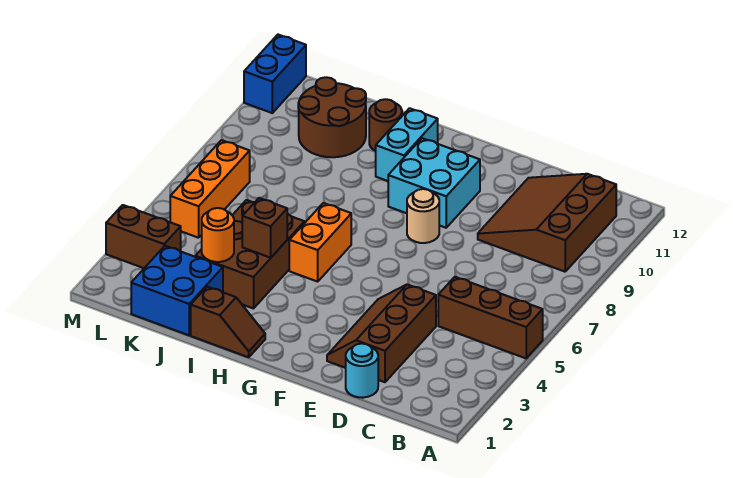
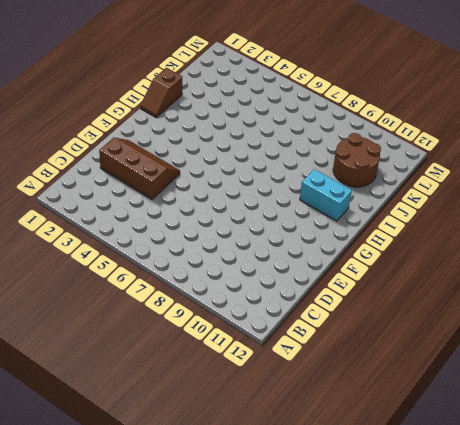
none -> brown brick A5:C5 level 1
none -> brown slope B9:D11 level 1 top B
none -> cyan round brick D1 level 1

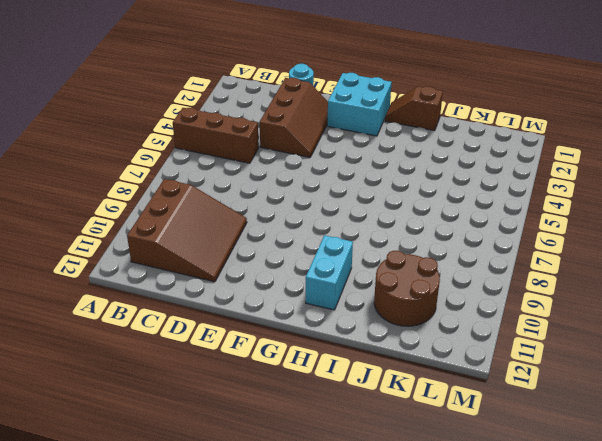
cyan brick F1:G2 level 1 -> cyan brick F9:G10 level 1
none -> tan round brick F8 level 1
none -> orange brick H5:H6 level 1
none -> brown brick I3:J5 level 1

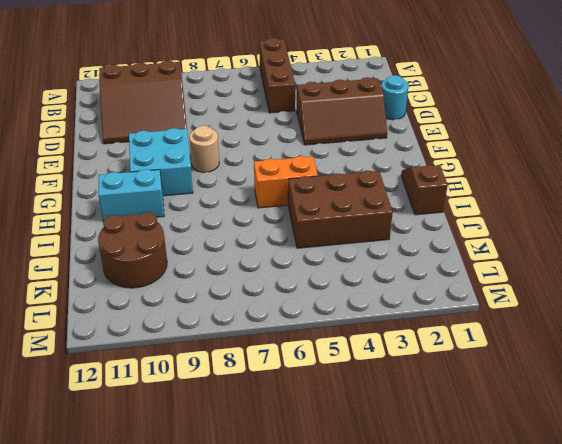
none -> brown round brick I11 level 1
none -> blue brick J1:K2 level 1
none -> brown brick L3:M3 level 1

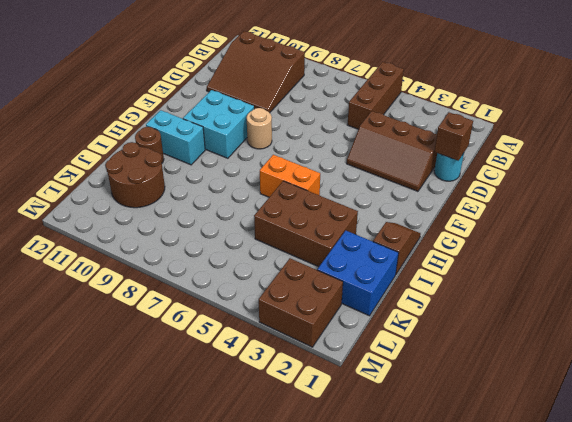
brown brick D1 level 2 -> brown brick I4 level 2
brown brick L2:M3 level 1 -> brown brick L3:M3 level 1
none -> orange brick L5:L7 level 1
none -> blue brick M11:M12 level 1
none -> orange round brick J3 level 2

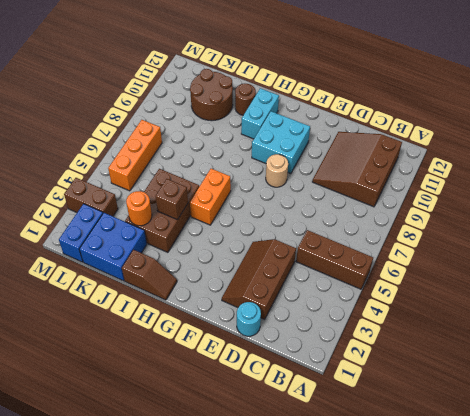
blue brick L1:L2 level 1 -> blue brick M11:M12 level 1

